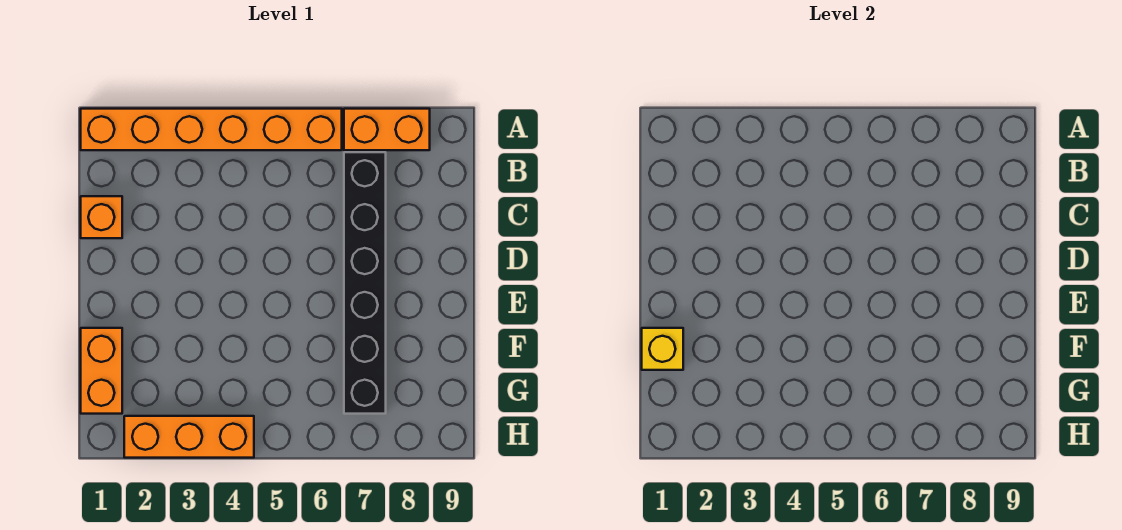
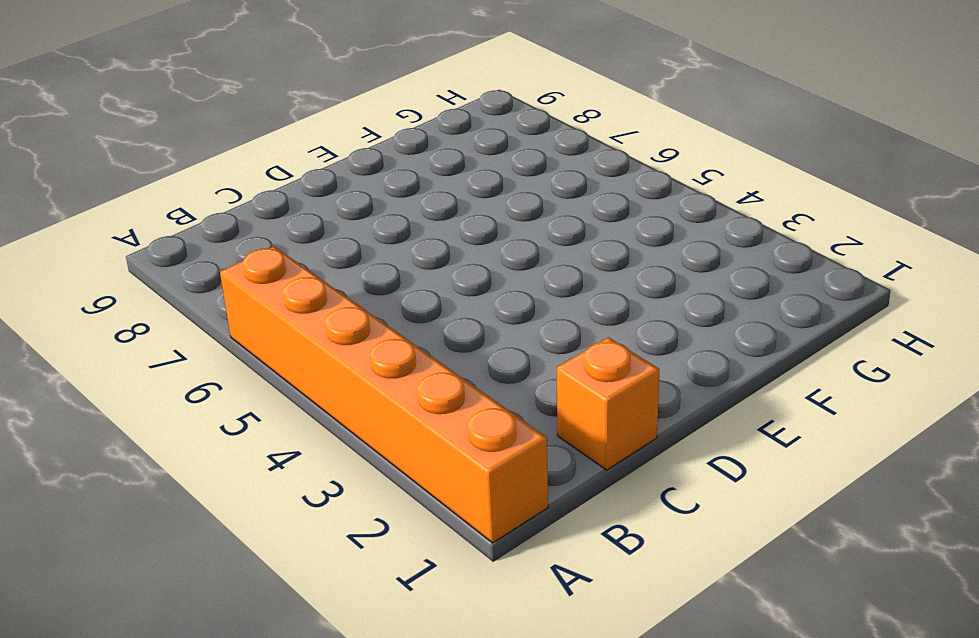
none -> orange brick A7:A8 level 1
none -> black brick B7:G7 level 1

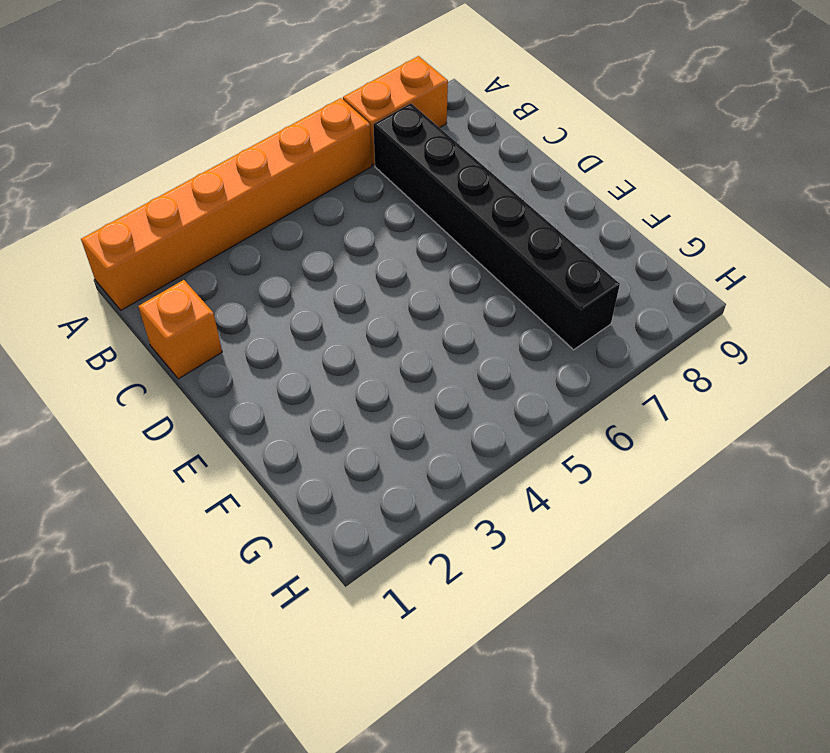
none -> orange brick F1:G1 level 1
none -> orange brick H2:H4 level 1

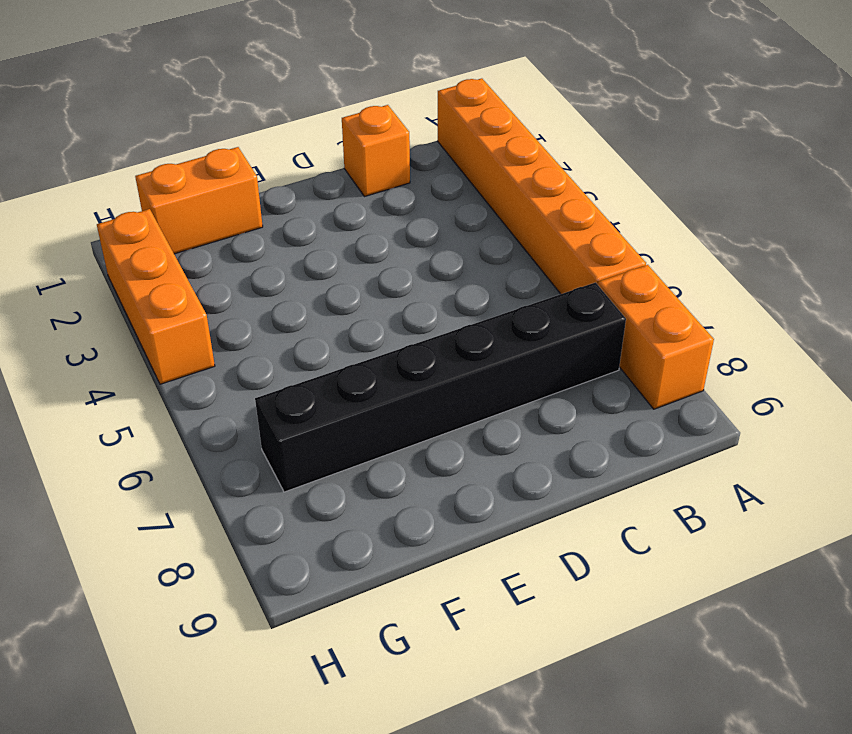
none -> yellow brick F1 level 2

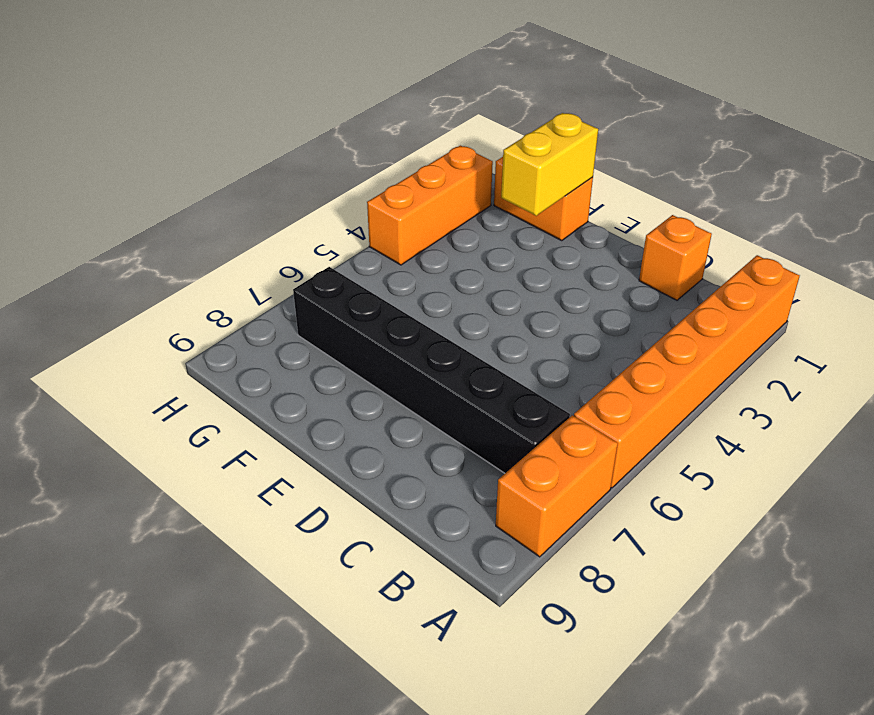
yellow brick F1:F2 level 2 -> yellow brick F1 level 2

